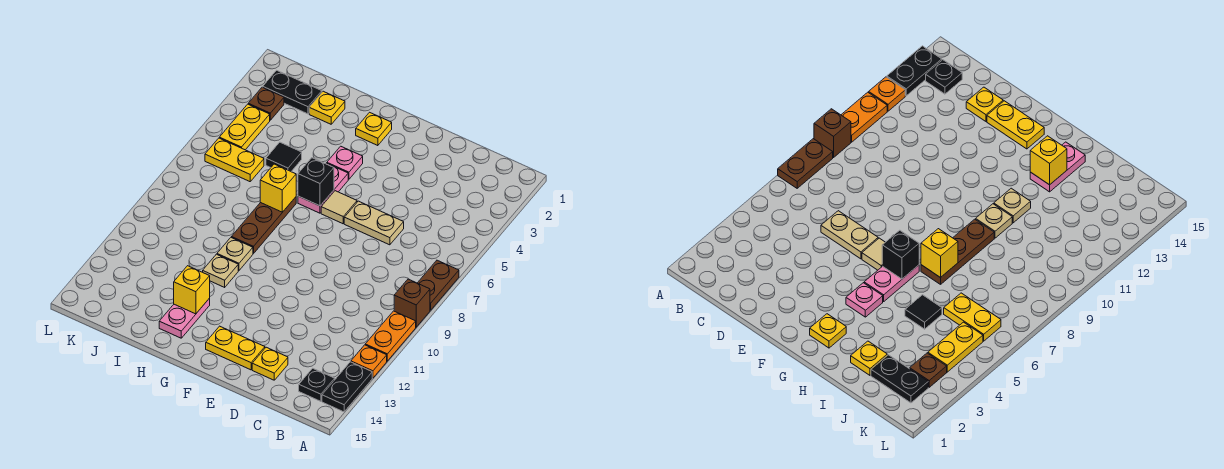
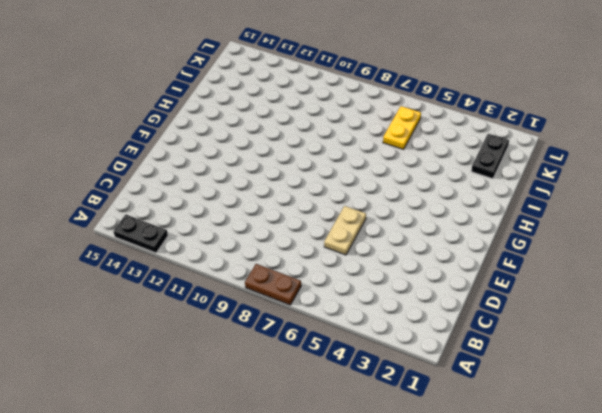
none -> brown brick A9 level 1
none -> orange plate A10:A11 level 1
none -> orange plate A12 level 1

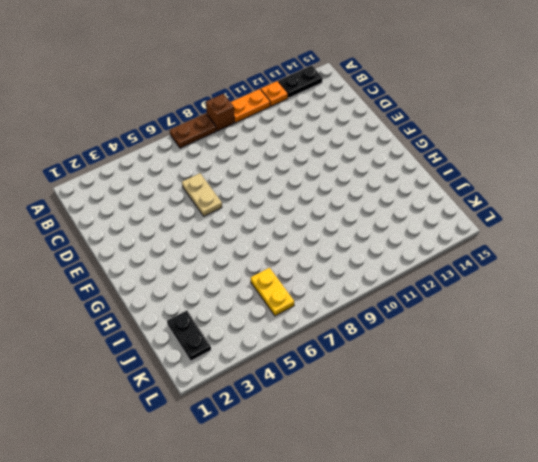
none -> black plate B14 level 1
none -> yellow plate D14 level 1
none -> yellow plate E14:F14 level 1

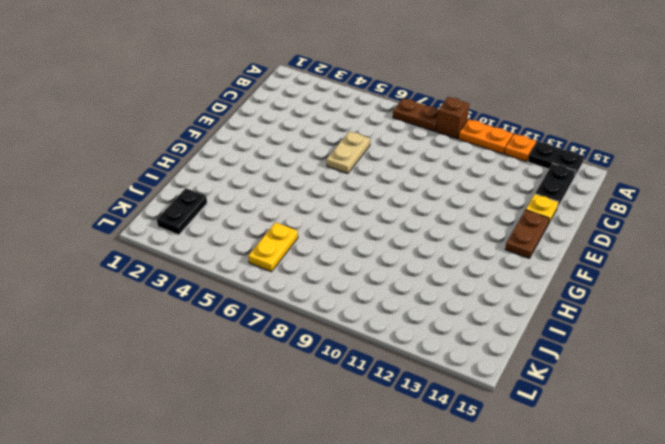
black plate B14:C14 level 1 -> black plate B14 level 1
brown plate E14:F14 level 1 -> yellow plate E14:F14 level 1
none -> tan tile F6 level 1
none -> yellow plate G2 level 1
none -> pink plate G4 level 1

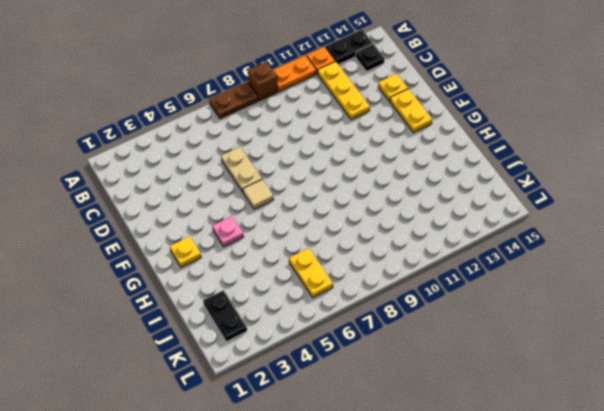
yellow plate B12:D12 level 1 -> none
none -> pink plate G5:G6 level 1
none -> brown plate H7:H9 level 1
none -> tan plate H10 level 1

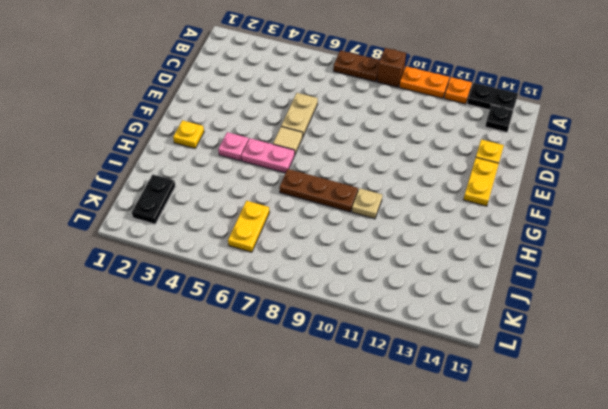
none -> tan plate H11 level 1
none -> pink plate H13:H14 level 1
none -> yellow plate I2 level 1

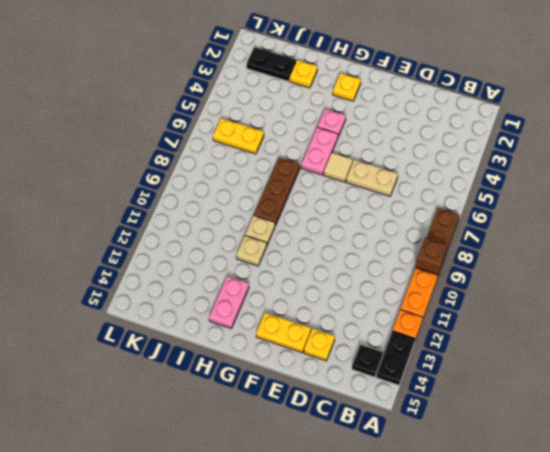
none -> black tile I5 level 1
none -> brown plate K3 level 1
none -> yellow plate K4:K5 level 1

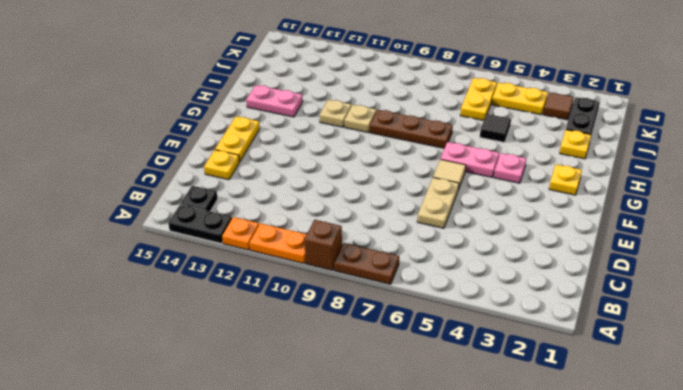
brown tile K3 level 1 -> brown plate K3 level 1
none -> black brick G6 level 2
none -> yellow brick H7 level 2
none -> yellow brick H13 level 2

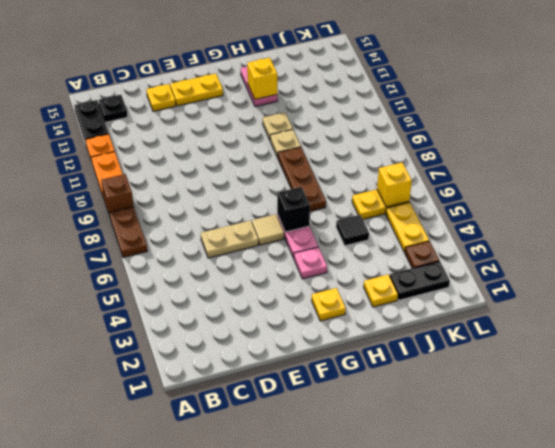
yellow brick K6 level 2 -> yellow brick H7 level 2

